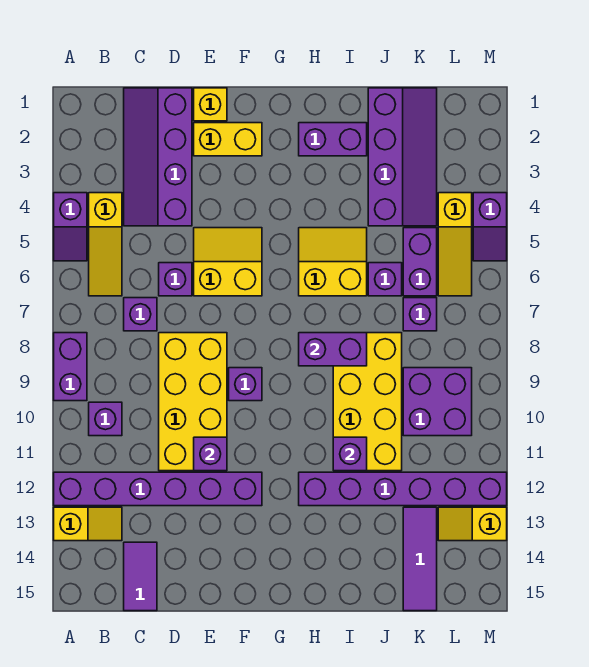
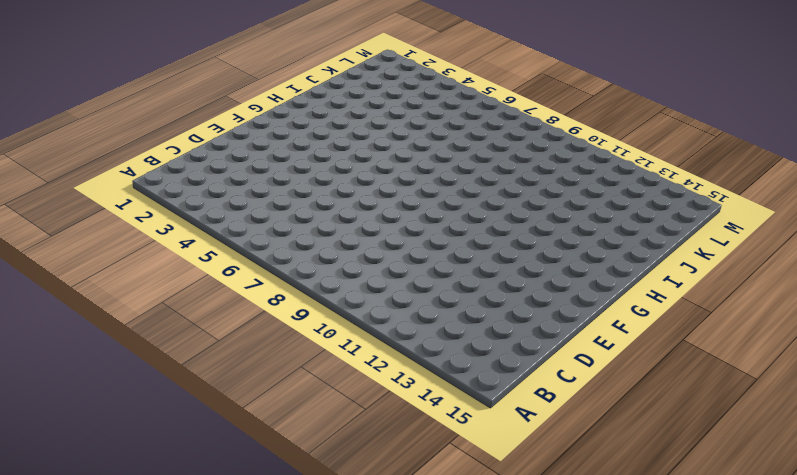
none -> purple slope A4:A5 level 1 top 4
none -> purple brick A8:A9 level 1
none -> purple brick A12:F12 level 1
none -> yellow slope A13:B13 level 1 top A

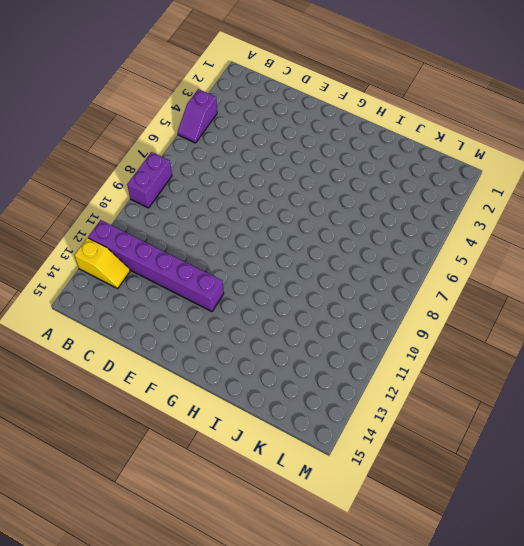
none -> yellow slope B4:B6 level 1 top 4
none -> purple brick B10 level 1
none -> purple slope C1:D4 level 1 top D
none -> purple brick C7 level 1

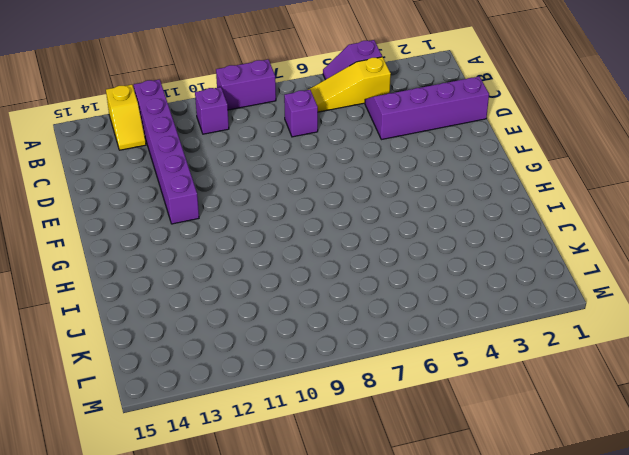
none -> purple tile C14:C15 level 1
none -> purple brick D6 level 1
none -> yellow brick D8:E11 level 1
none -> yellow brick E1 level 1

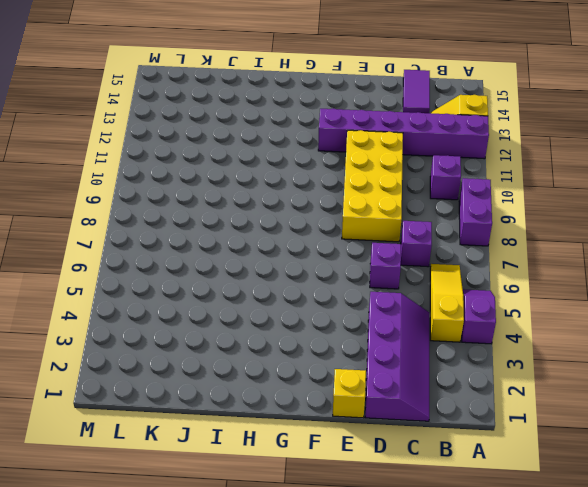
none -> yellow brick E2:F2 level 1
none -> yellow slope E5:F6 level 1 top 6
none -> purple brick F9 level 1
none -> purple brick H2:I2 level 1

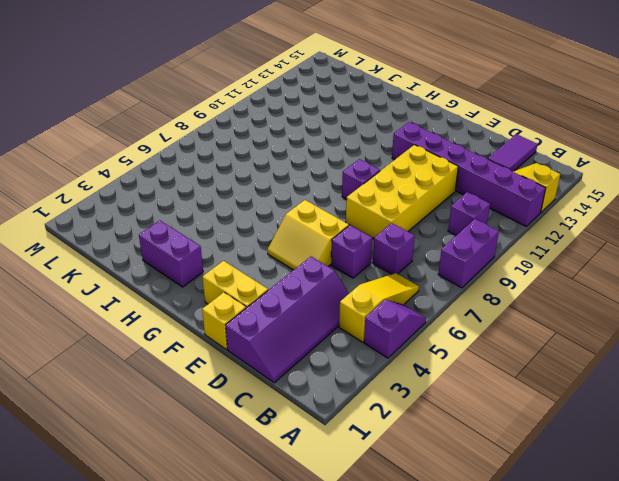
none -> yellow slope H5:I6 level 1 top 6
none -> purple brick H12:M12 level 1
none -> yellow brick I8:J11 level 1
none -> purple slope J1:K4 level 1 top J

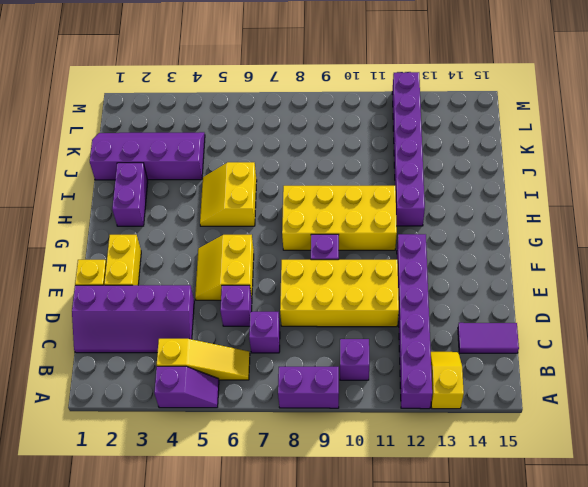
yellow brick G8:H11 level 1 -> yellow brick I8:J11 level 1
none -> purple brick J6 level 1
none -> purple brick K5:K6 level 1
none -> purple brick K7 level 1
none -> purple brick K9:L10 level 1

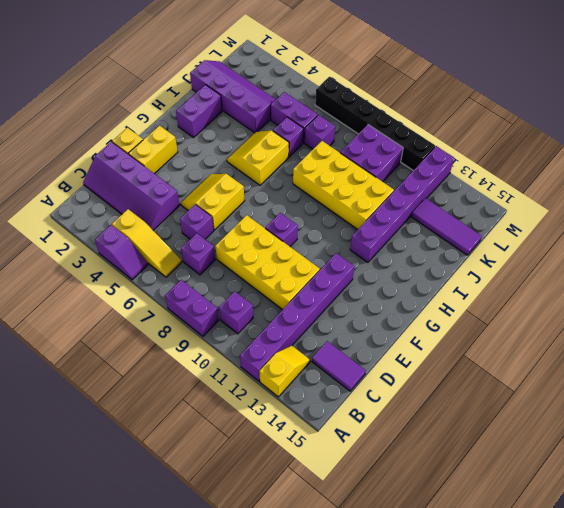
black brick M6:M11 level 1 -> none
none -> yellow slope L4:L6 level 1 top 4
none -> yellow slope L13:M13 level 1 top M
none -> purple slope M4:M5 level 1 top 4
none -> purple brick E11 level 2

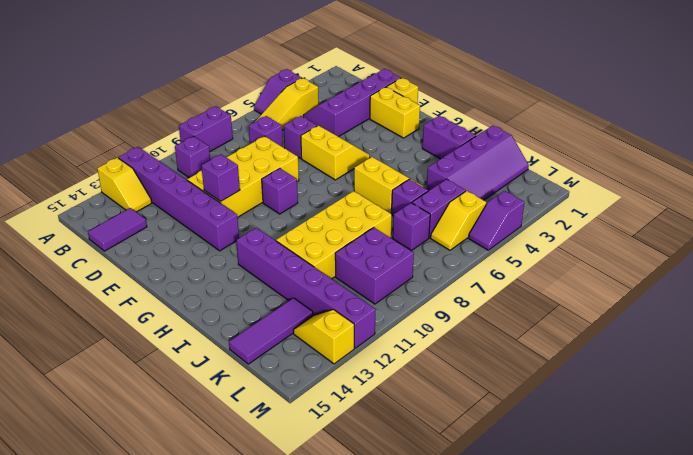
yellow slope L5:L6 level 1 top 5 -> yellow slope L4:L6 level 1 top 4
none -> purple brick H8:I8 level 2
none -> purple brick I11 level 2

